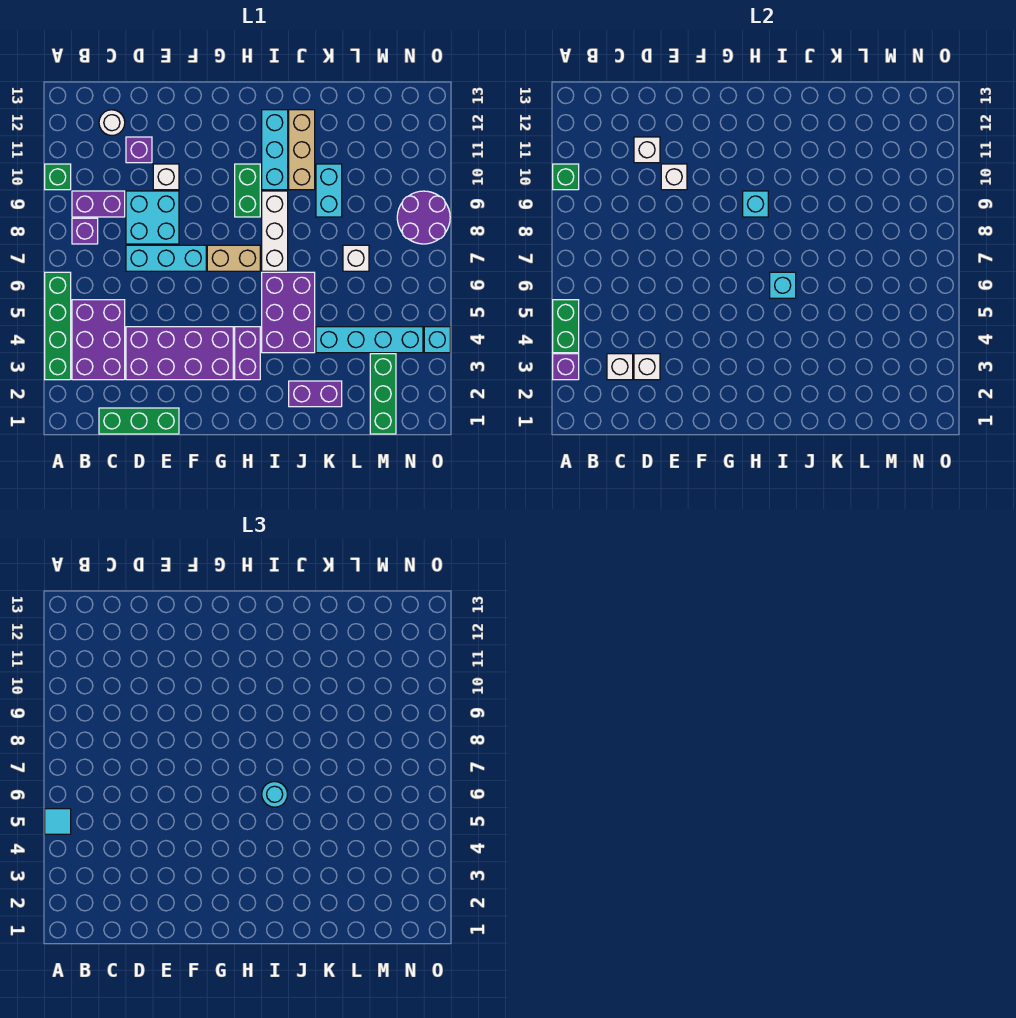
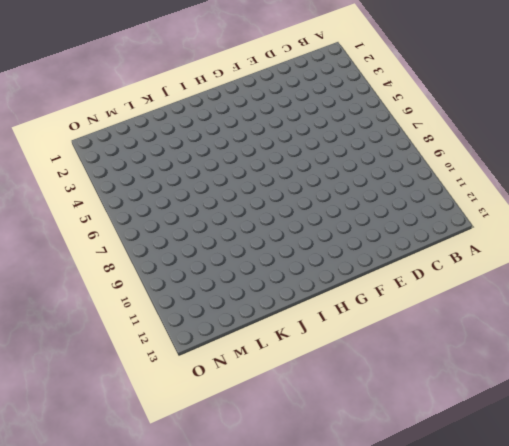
none -> green brick A3:A6 level 1
none -> green brick A10 level 1
none -> purple brick B3:C5 level 1
none -> purple brick B8 level 1

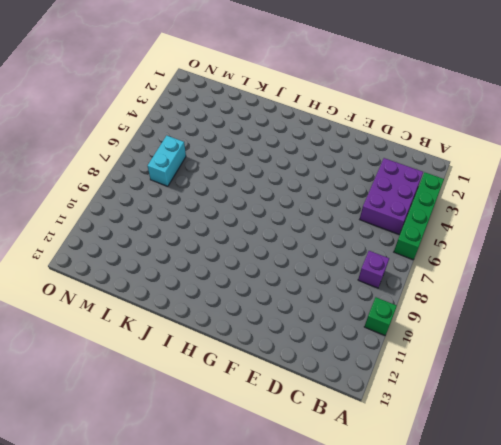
cyan brick M6:M7 level 1 -> cyan brick K9:K10 level 1
none -> purple brick B9:C9 level 1
none -> green brick C1:E1 level 1
none -> white round brick C12 level 1
none -> purple brick D3:G4 level 1

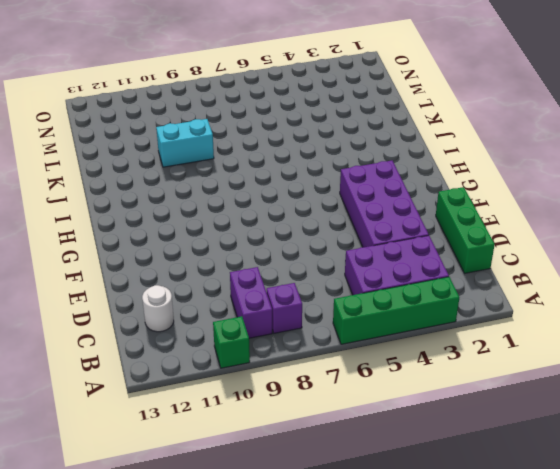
none -> cyan brick D7:F7 level 1
none -> cyan brick D8:E9 level 1
none -> purple brick D11 level 1
none -> white brick E10 level 1

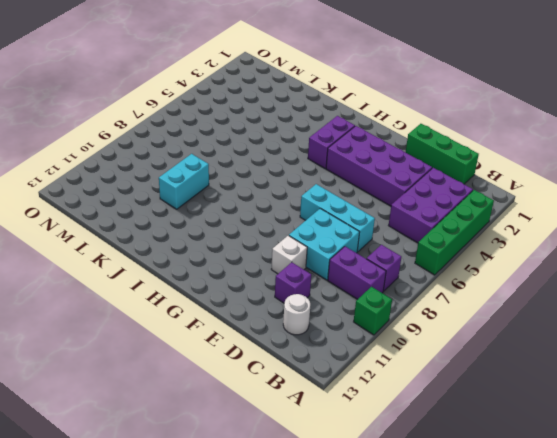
none -> tan brick G7:H7 level 1
none -> green brick H9:H10 level 1
none -> purple brick I4:J6 level 1
none -> white brick I7:I9 level 1

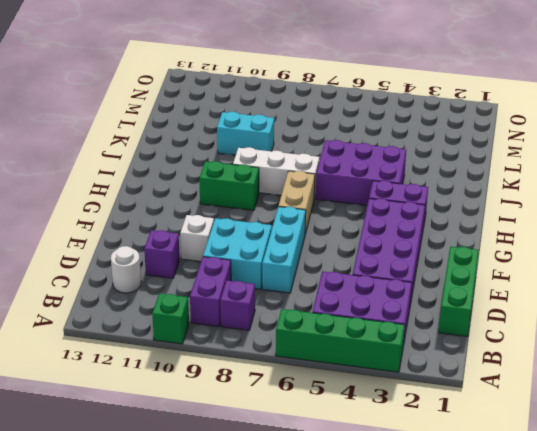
none -> cyan brick I10:I12 level 1
none -> purple brick J2:K2 level 1
none -> tan brick J10:J12 level 1
none -> cyan brick K4:N4 level 1

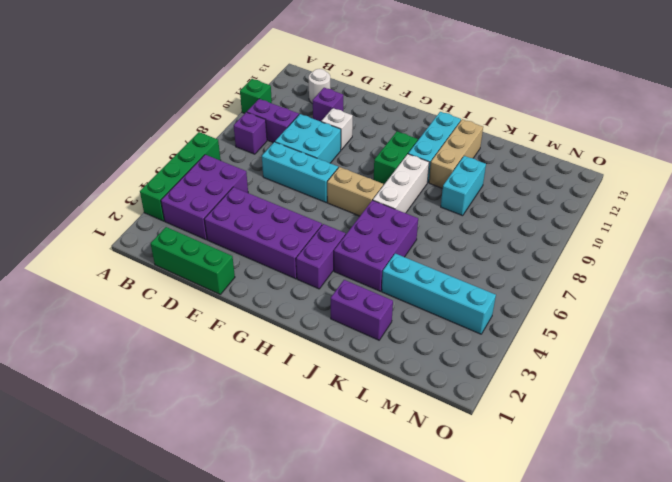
none -> white brick L7 level 1
none -> green brick M1:M3 level 1
none -> purple round brick N8:O9 level 1
none -> cyan brick O4 level 1

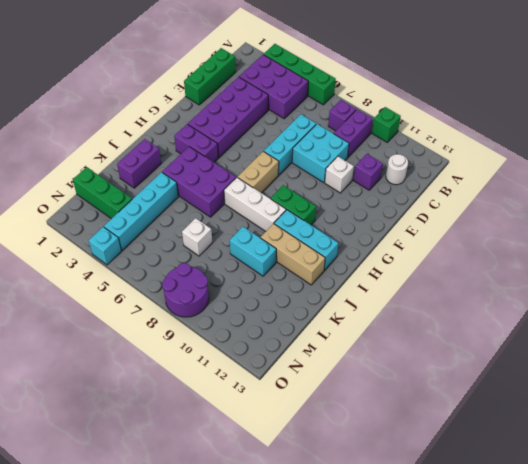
none -> purple brick A3 level 2
none -> green brick A4:A5 level 2
none -> green brick A10 level 2
none -> white brick C3 level 2

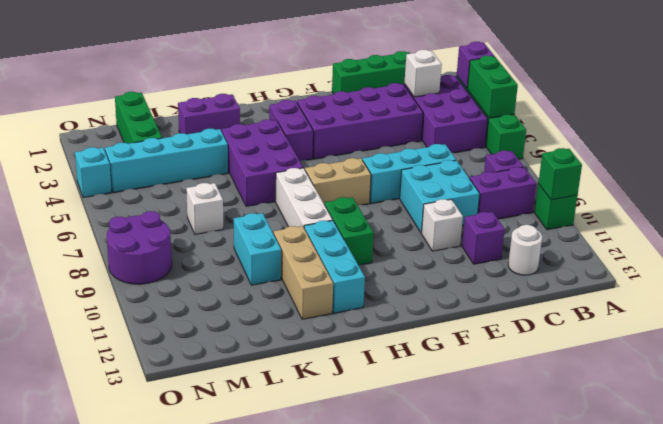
none -> white brick D3 level 2
none -> white brick D11 level 2
none -> white brick E10 level 2
none -> cyan brick H9 level 2

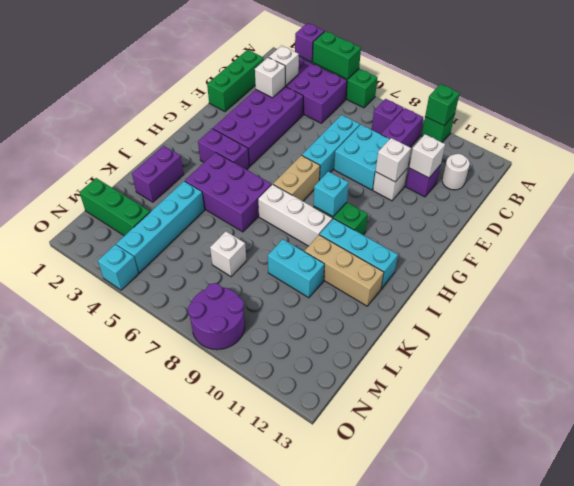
none -> cyan brick I6 level 2
none -> cyan tile A5 level 3
none -> cyan round brick I6 level 3

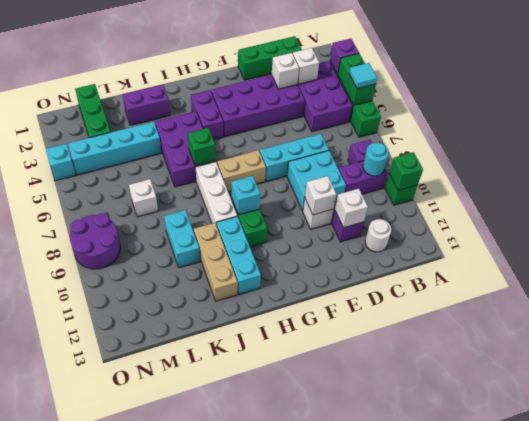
cyan round brick B9 level 2 -> cyan round brick I6 level 3
green brick I6 level 2 -> cyan brick I6 level 2

